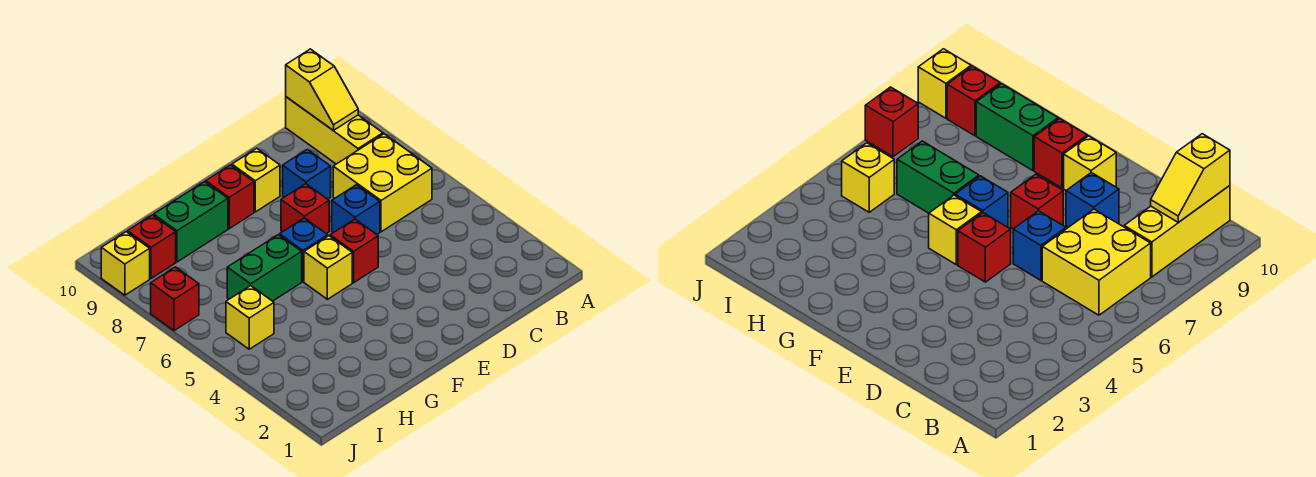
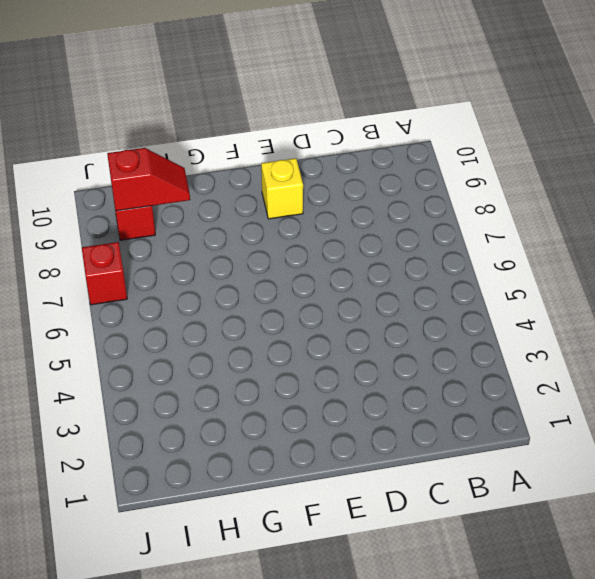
red slope H9:I9 level 2 top I -> none
none -> yellow brick B6:C7 level 1
none -> yellow brick B8:B10 level 1
none -> blue brick D6 level 1

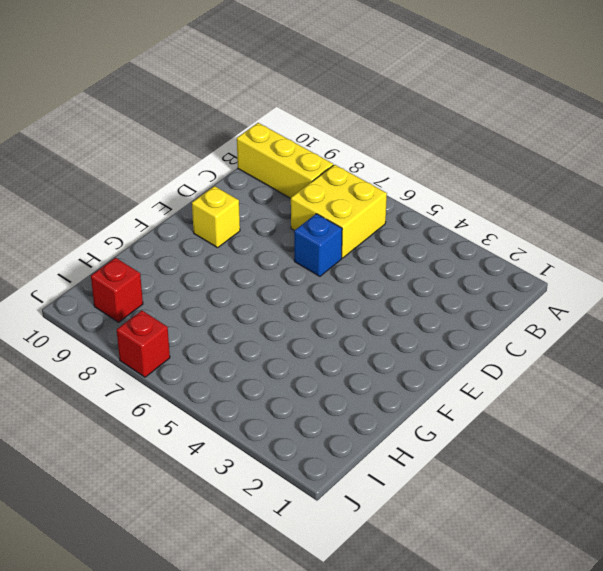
none -> blue brick D8 level 1
none -> red brick E5 level 1
none -> red brick E7 level 1

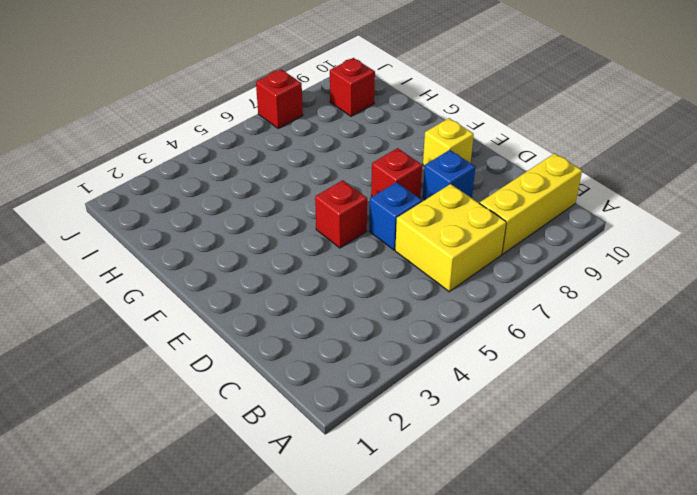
none -> yellow brick F5 level 1
none -> blue brick F6 level 1
none -> red brick F9 level 1

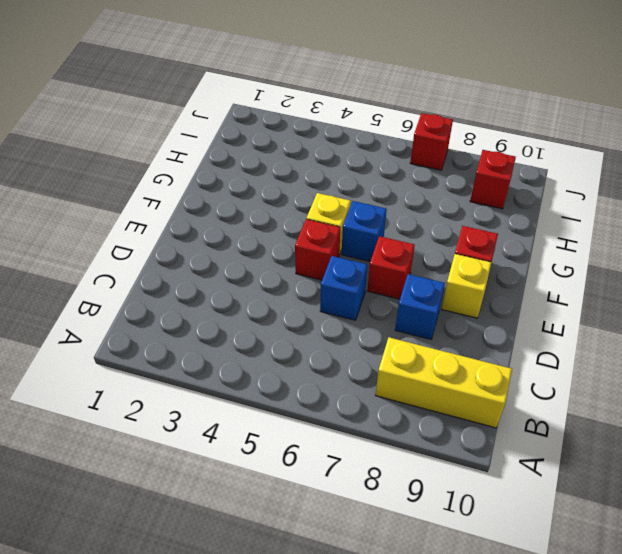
none -> yellow brick B6:C7 level 1
none -> green brick G6:H6 level 1
none -> green brick G9:H9 level 1

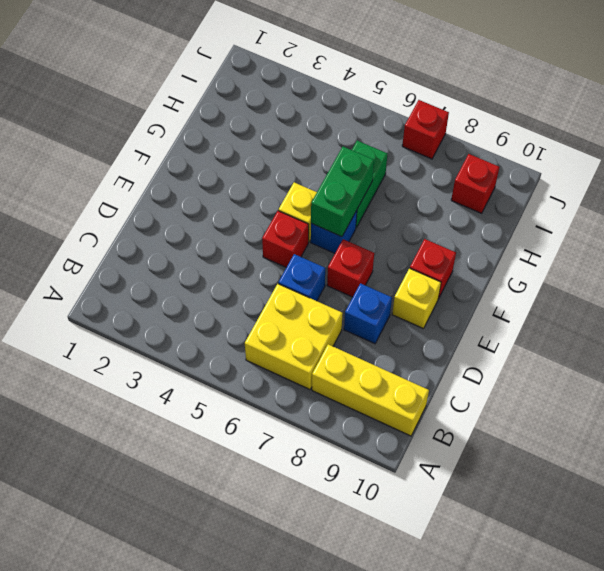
green brick F6:G6 level 2 -> green brick G9:H9 level 1
none -> yellow brick I5 level 1
none -> yellow brick J9 level 1
none -> yellow slope B9:B10 level 2 top 10

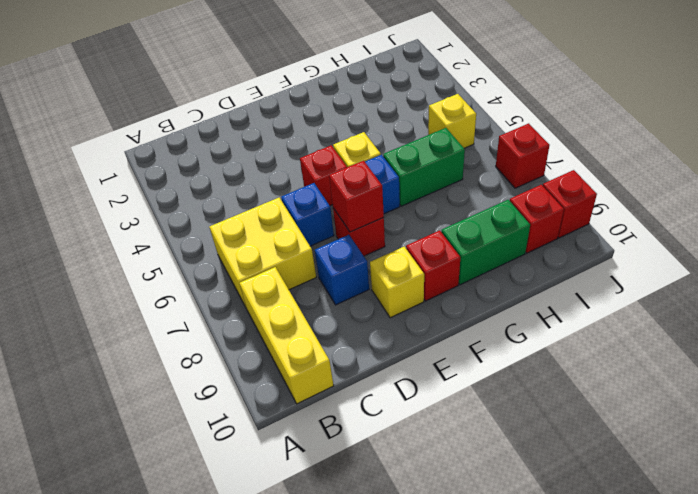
red brick E7 level 2 -> none
red brick J9 level 1 -> yellow brick J9 level 1
none -> yellow slope B9:B10 level 2 top 10

